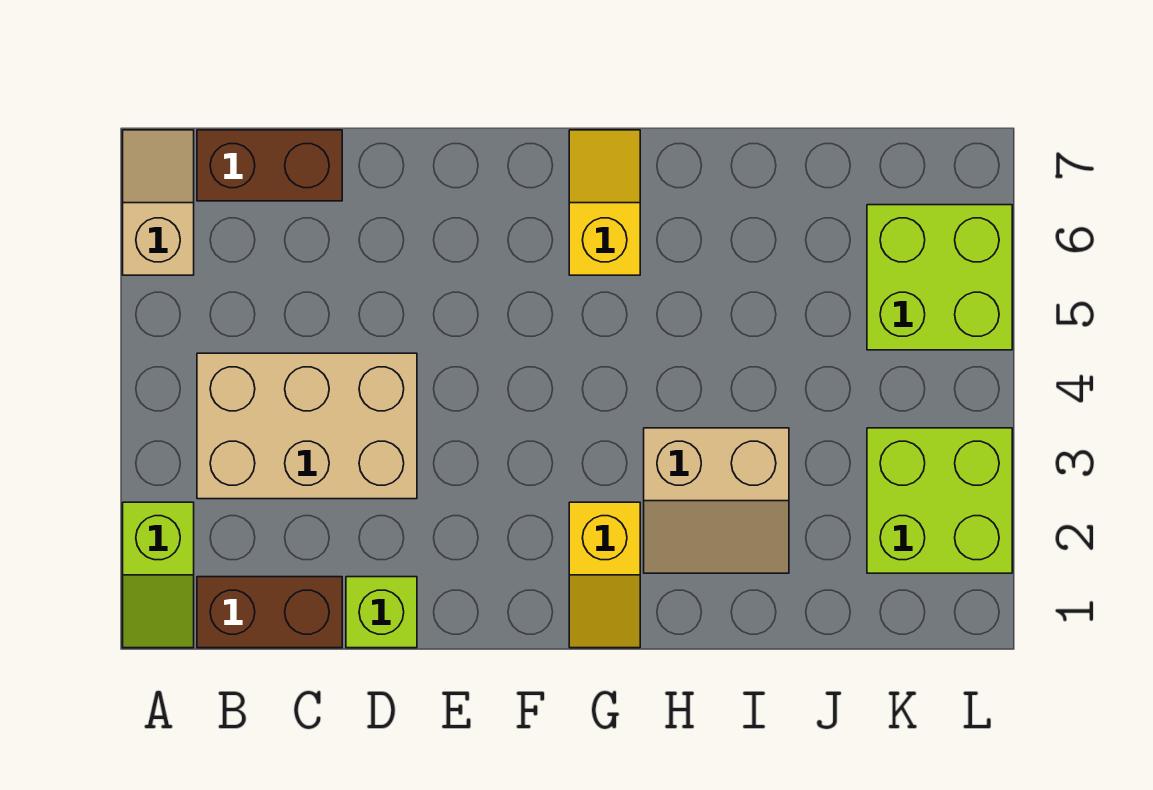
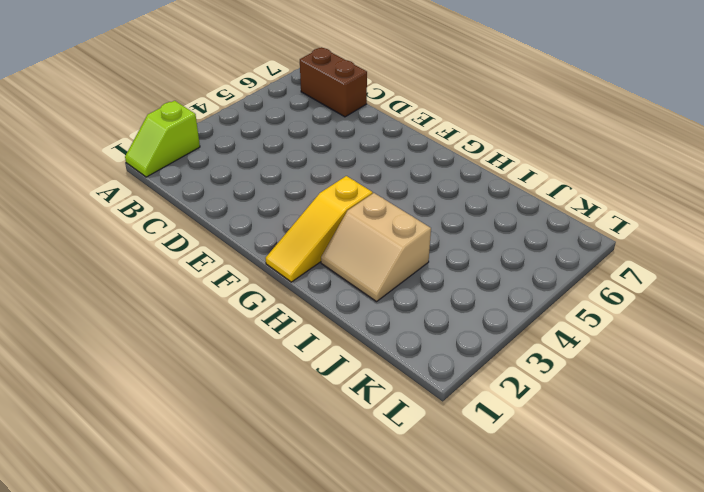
yellow slope G1:G3 level 1 top 3 -> yellow slope G1:G2 level 1 top 2
none -> tan slope A6:A7 level 1 top 6
none -> brown brick B1:C1 level 1

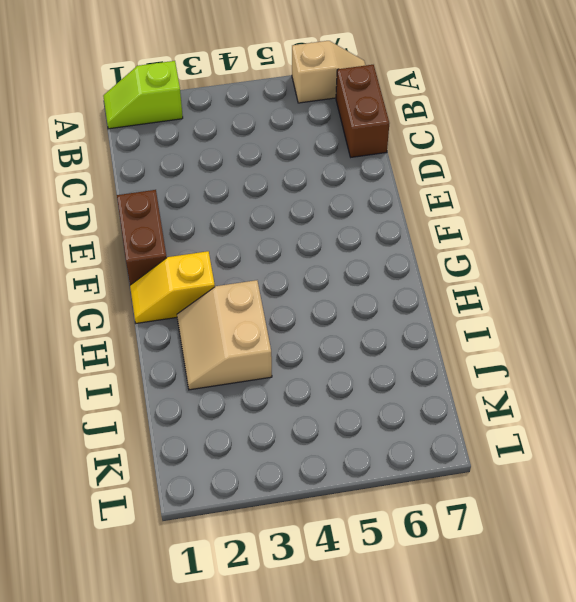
brown brick E1:F1 level 1 -> brown brick B1:C1 level 1
none -> tan brick B3:D4 level 1
none -> lime brick D1 level 1

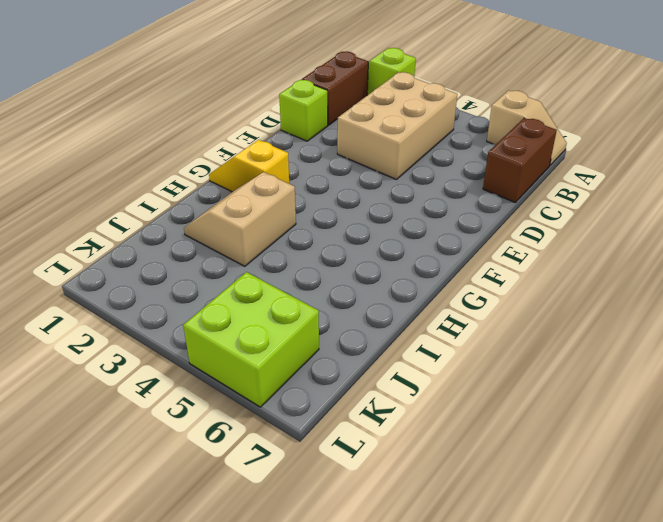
none -> yellow slope G6:G7 level 1 top 6
none -> lime brick K2:L3 level 1

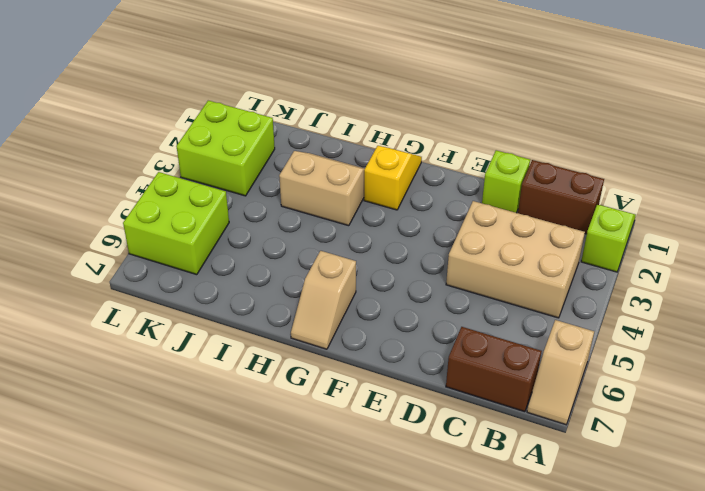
tan slope G6:G7 level 1 top 6 -> yellow slope G6:G7 level 1 top 6

